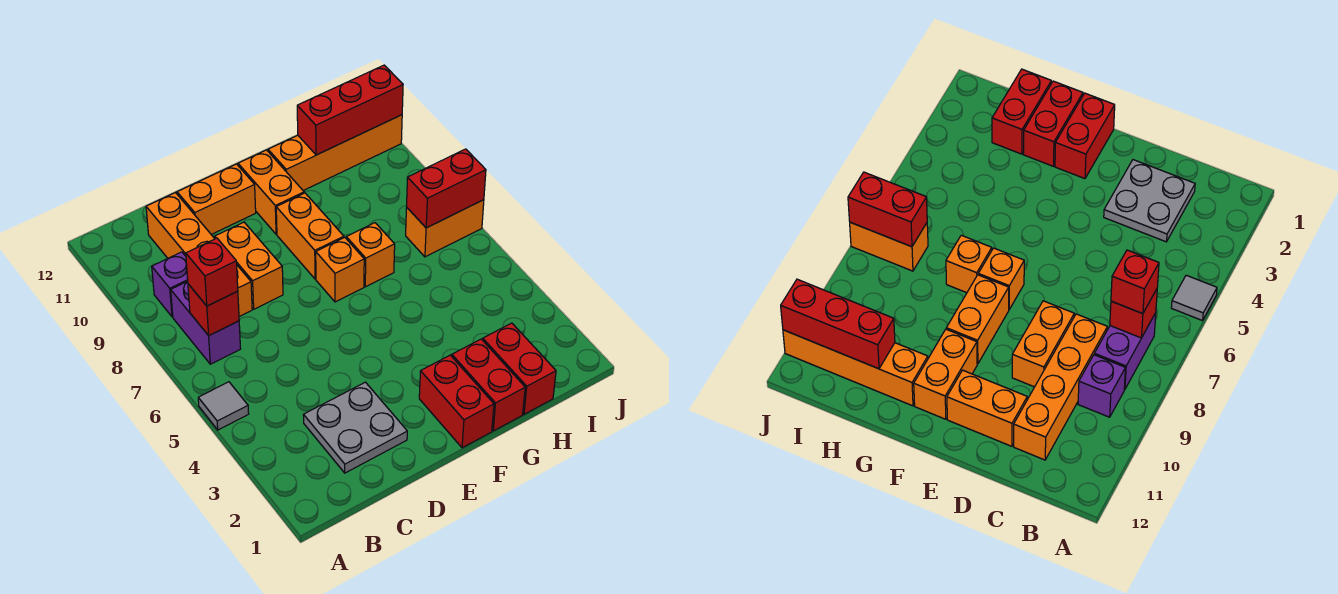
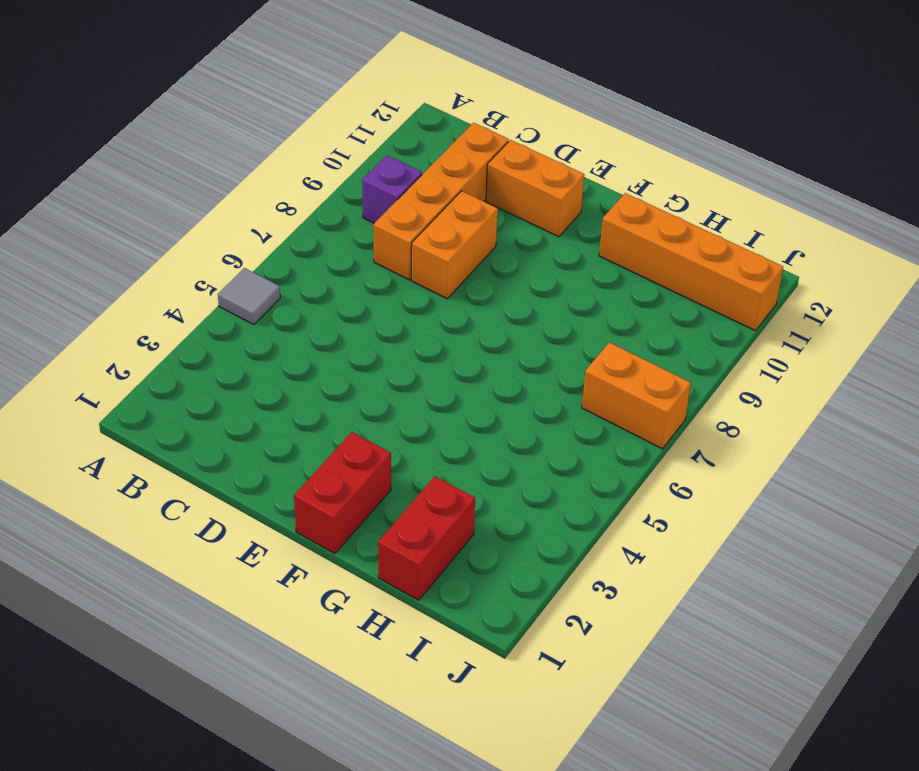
none -> purple brick B7:B8 level 1
none -> grey plate C2:D3 level 1
none -> orange brick F7 level 1

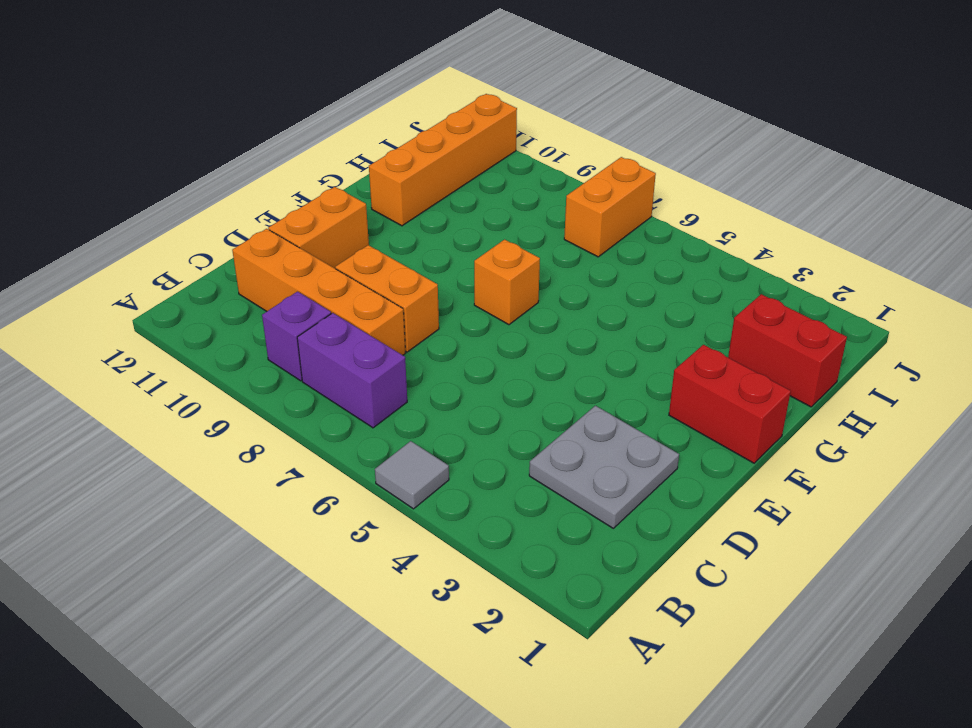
none -> orange brick F8:F9 level 1
none -> orange brick F10:F11 level 1
none -> red brick G1:G2 level 1

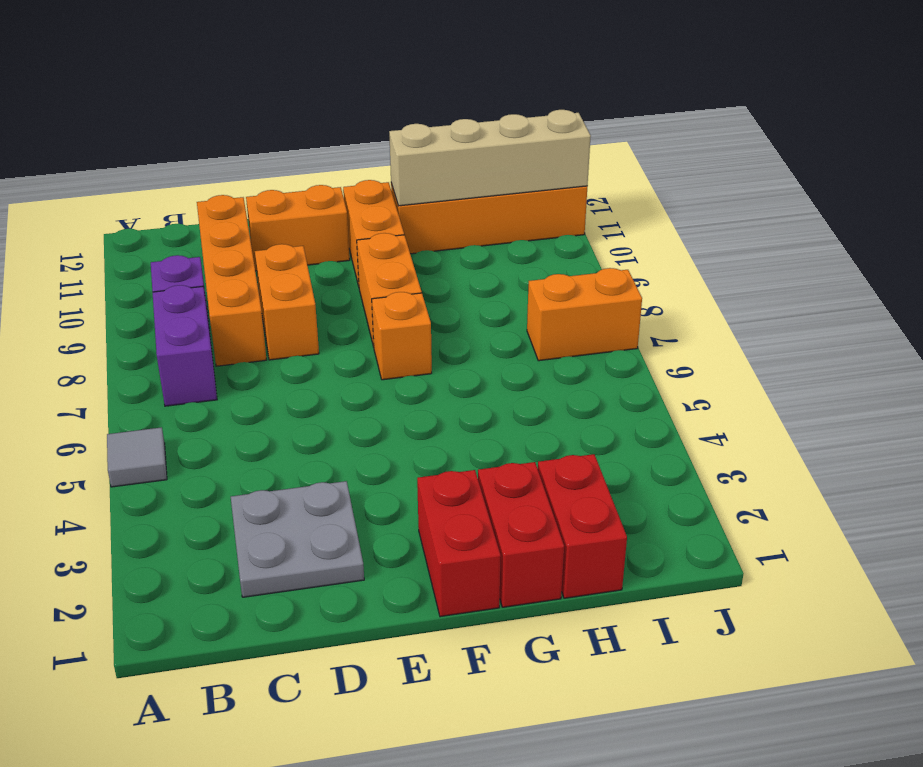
tan brick G11:J11 level 2 -> red brick H11:J11 level 2
none -> orange brick G7 level 1
none -> red brick B7 level 2
none -> red brick I7:J7 level 2

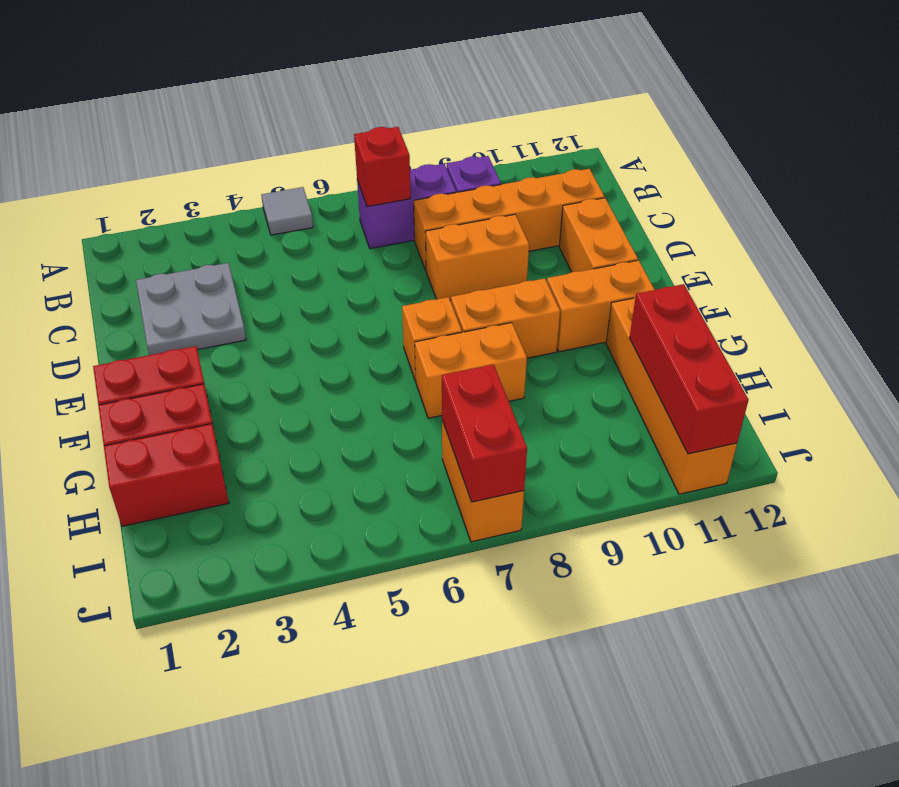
orange brick G7:G8 level 1 -> orange brick G7 level 1
none -> red brick B7 level 3

